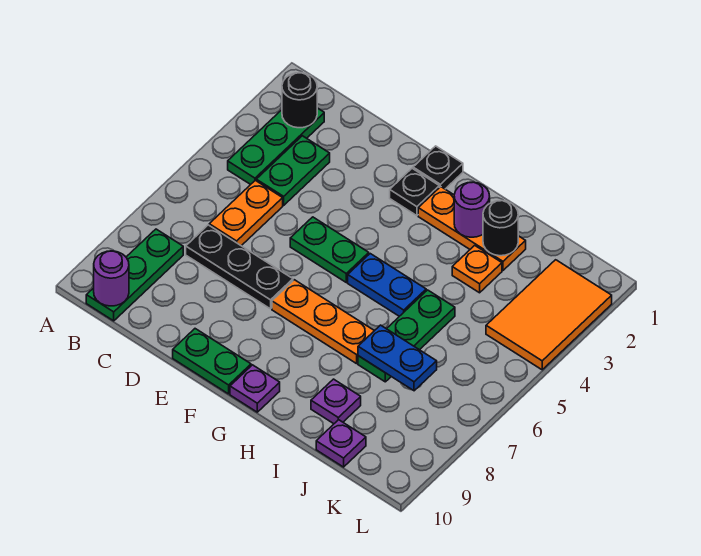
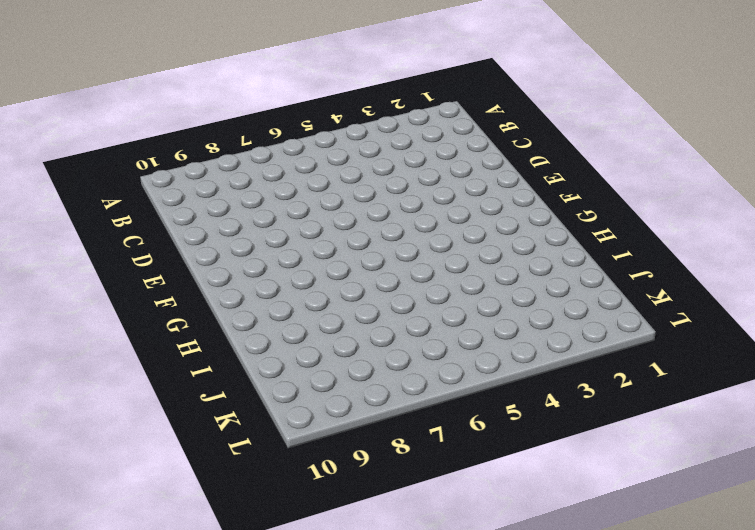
none -> green plate B2:B4 level 1
none -> green plate B8:B10 level 1
none -> green plate C3:C4 level 1

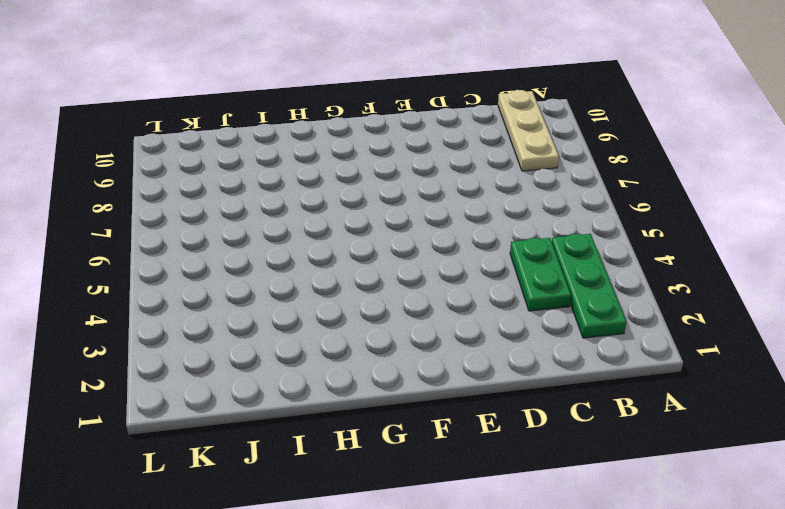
tan plate B8:B10 level 1 -> green plate B8:B10 level 1
none -> orange plate C5:C6 level 1
none -> black plate C7:E7 level 1
none -> green plate E5:F5 level 1

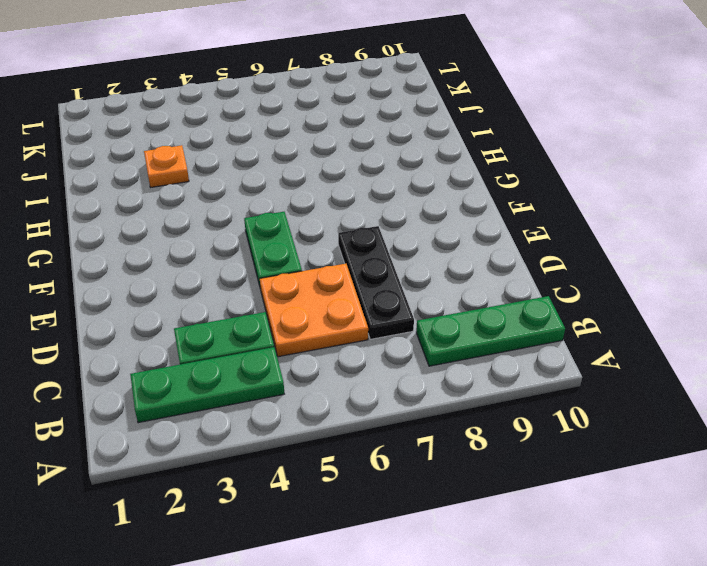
orange plate C5:D6 level 1 -> orange plate C5:C6 level 1
none -> green plate E10:F10 level 1
none -> black plate F1 level 1
none -> black plate F2 level 1

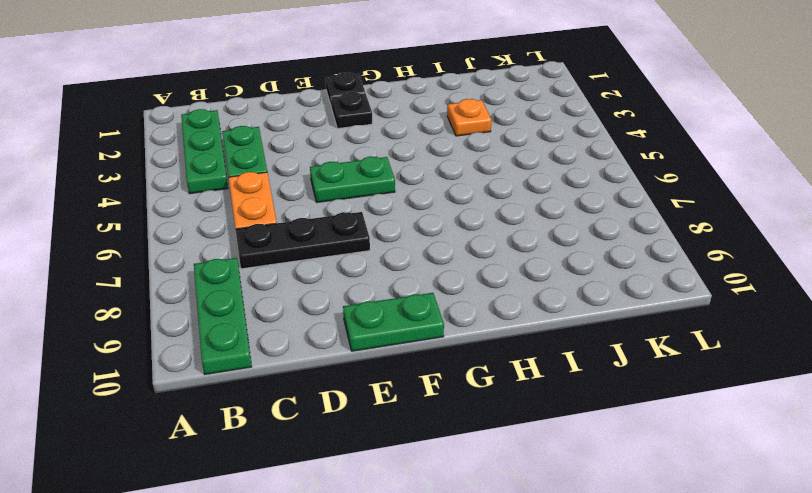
none -> orange plate F7:H7 level 1
none -> orange plate G2:I2 level 1
none -> blue plate G5:H5 level 1

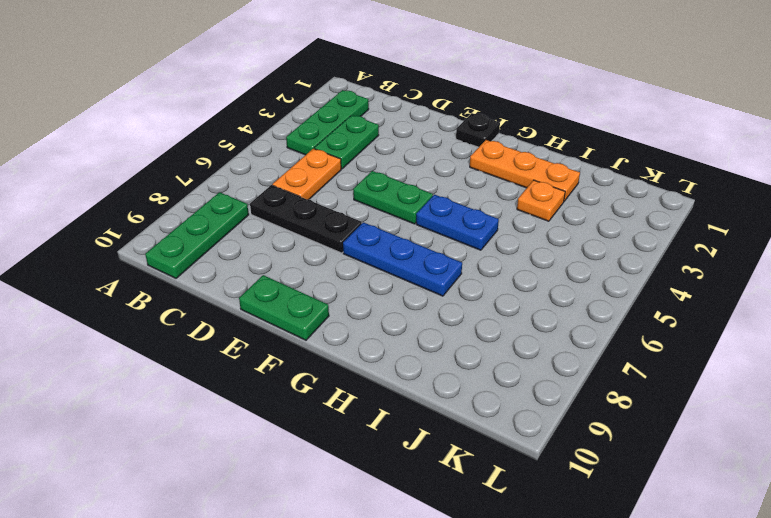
blue plate F7:H7 level 1 -> orange plate F7:H7 level 1
none -> black plate F2 level 1
none -> purple plate G10 level 1
none -> green plate I5:I7 level 1

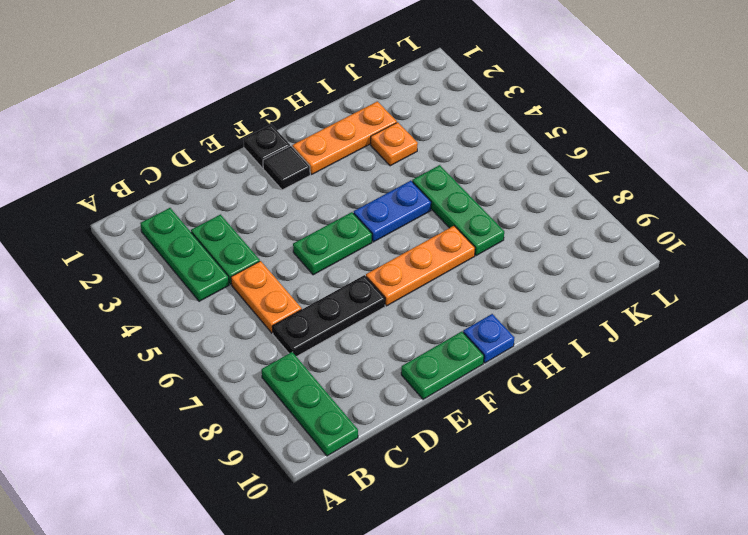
black tile F2 level 1 -> black plate F2 level 1
blue plate G10 level 1 -> purple plate G10 level 1
none -> purple plate I9 level 1
none -> purple plate J10 level 1
none -> orange tile K2:L4 level 1

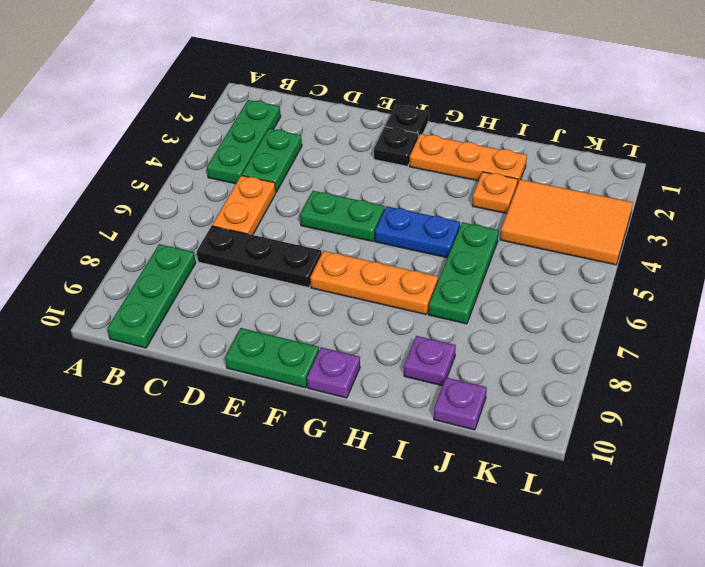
orange tile J3:L4 level 1 -> orange tile K2:L4 level 1
none -> black round brick B2 level 2
none -> purple round brick B10 level 2
none -> purple round brick H2 level 2

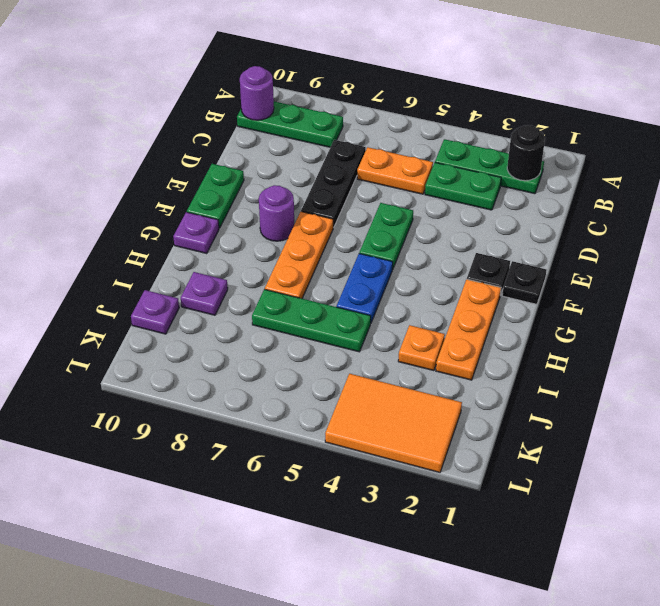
purple round brick F8 level 1 -> purple round brick H2 level 2
none -> black round brick I2 level 2
none -> blue plate I7:J7 level 2

